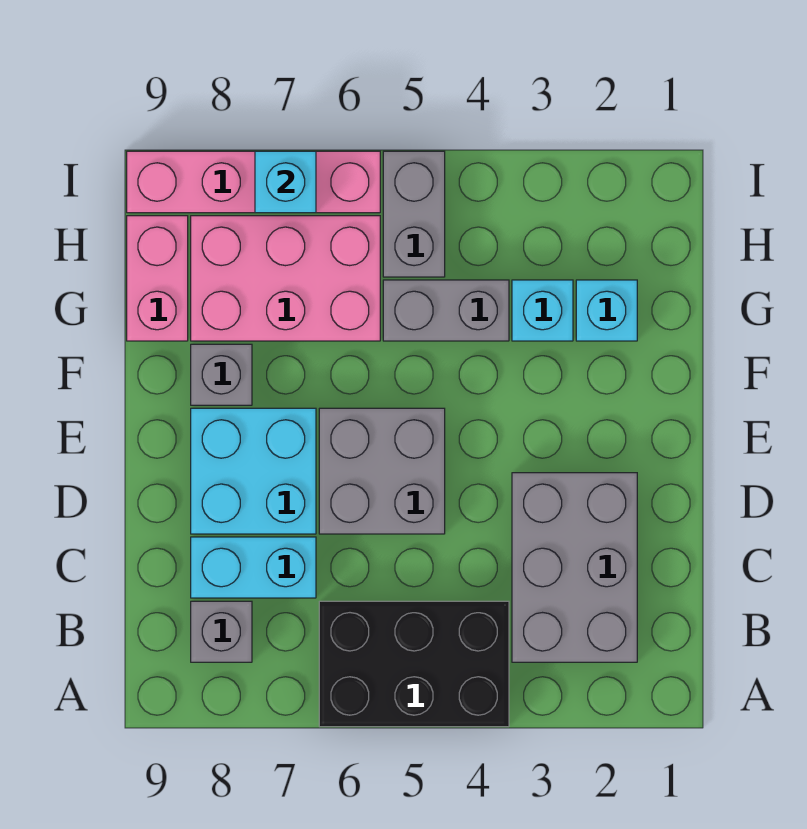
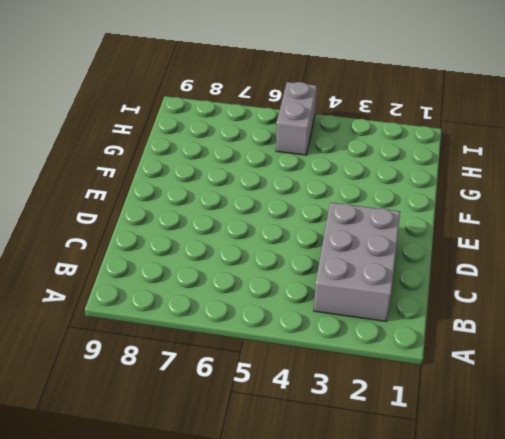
none -> black brick A4:B6 level 1
none -> grey brick B8 level 1
none -> cyan brick C7:C8 level 1

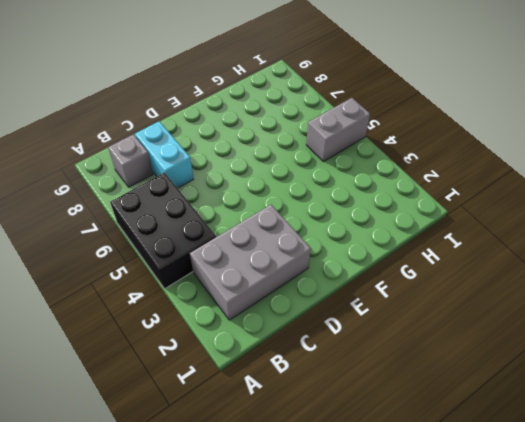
none -> grey brick D5:E6 level 1
none -> cyan brick D7:E8 level 1
none -> grey brick F8 level 1

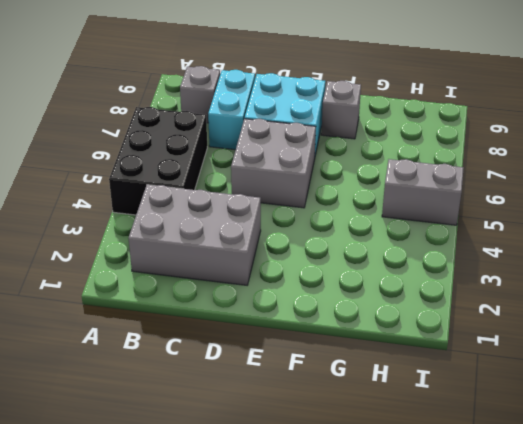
none -> cyan brick G2 level 1
none -> cyan brick G3 level 1
none -> grey brick G4:G5 level 1

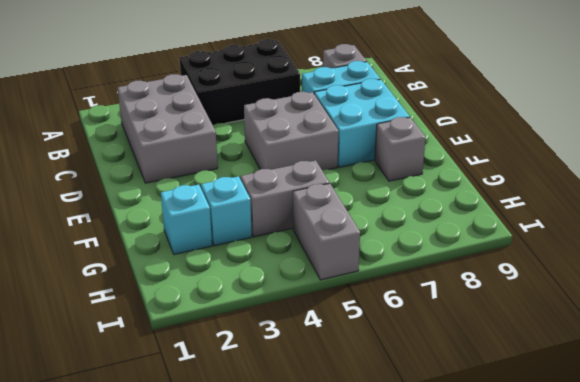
none -> pink brick G6:H8 level 1
none -> pink brick G9:H9 level 1
none -> pink brick I6:I9 level 1

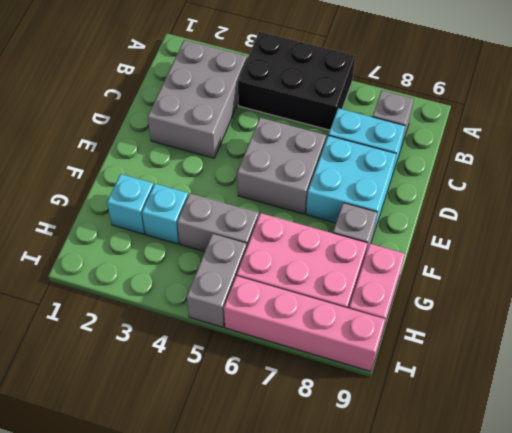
none -> cyan brick I7 level 2

